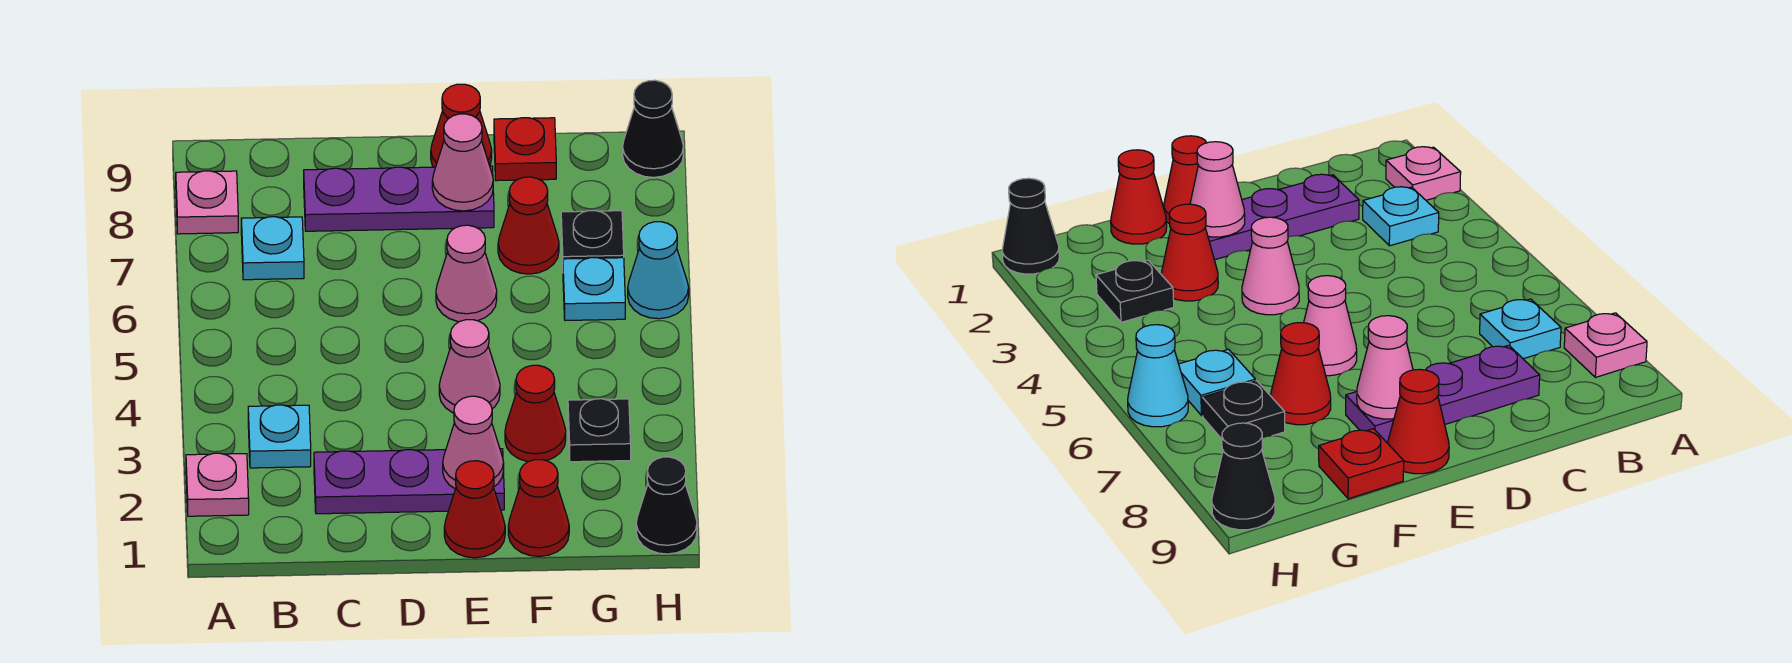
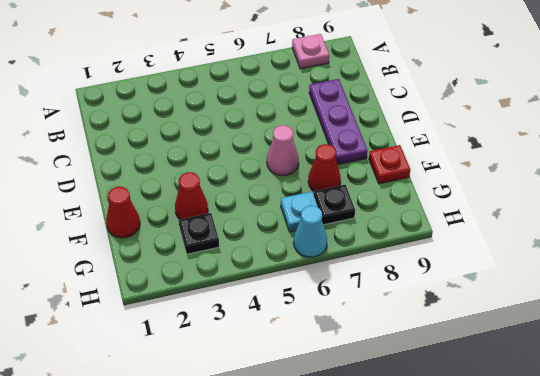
none -> pink plate A2 level 1
none -> cyan plate B3 level 1
none -> cyan plate B7 level 1

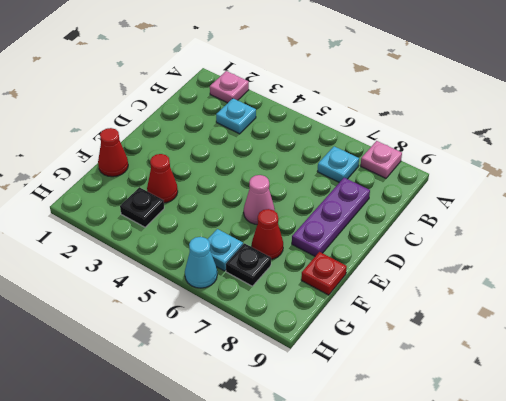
none -> purple plate C2:E2 level 1
none -> red cone E1 level 1
none -> pink cone E4 level 1

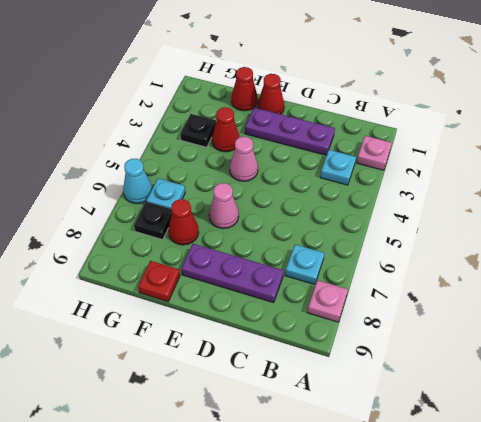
none -> red cone E9 level 1
none -> black cone H1 level 1
none -> black cone H9 level 1

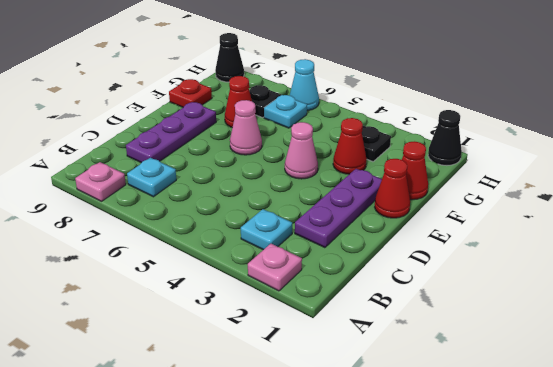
none -> red cone E9 level 1
none -> pink cone E2 level 2
none -> pink cone E8 level 2

